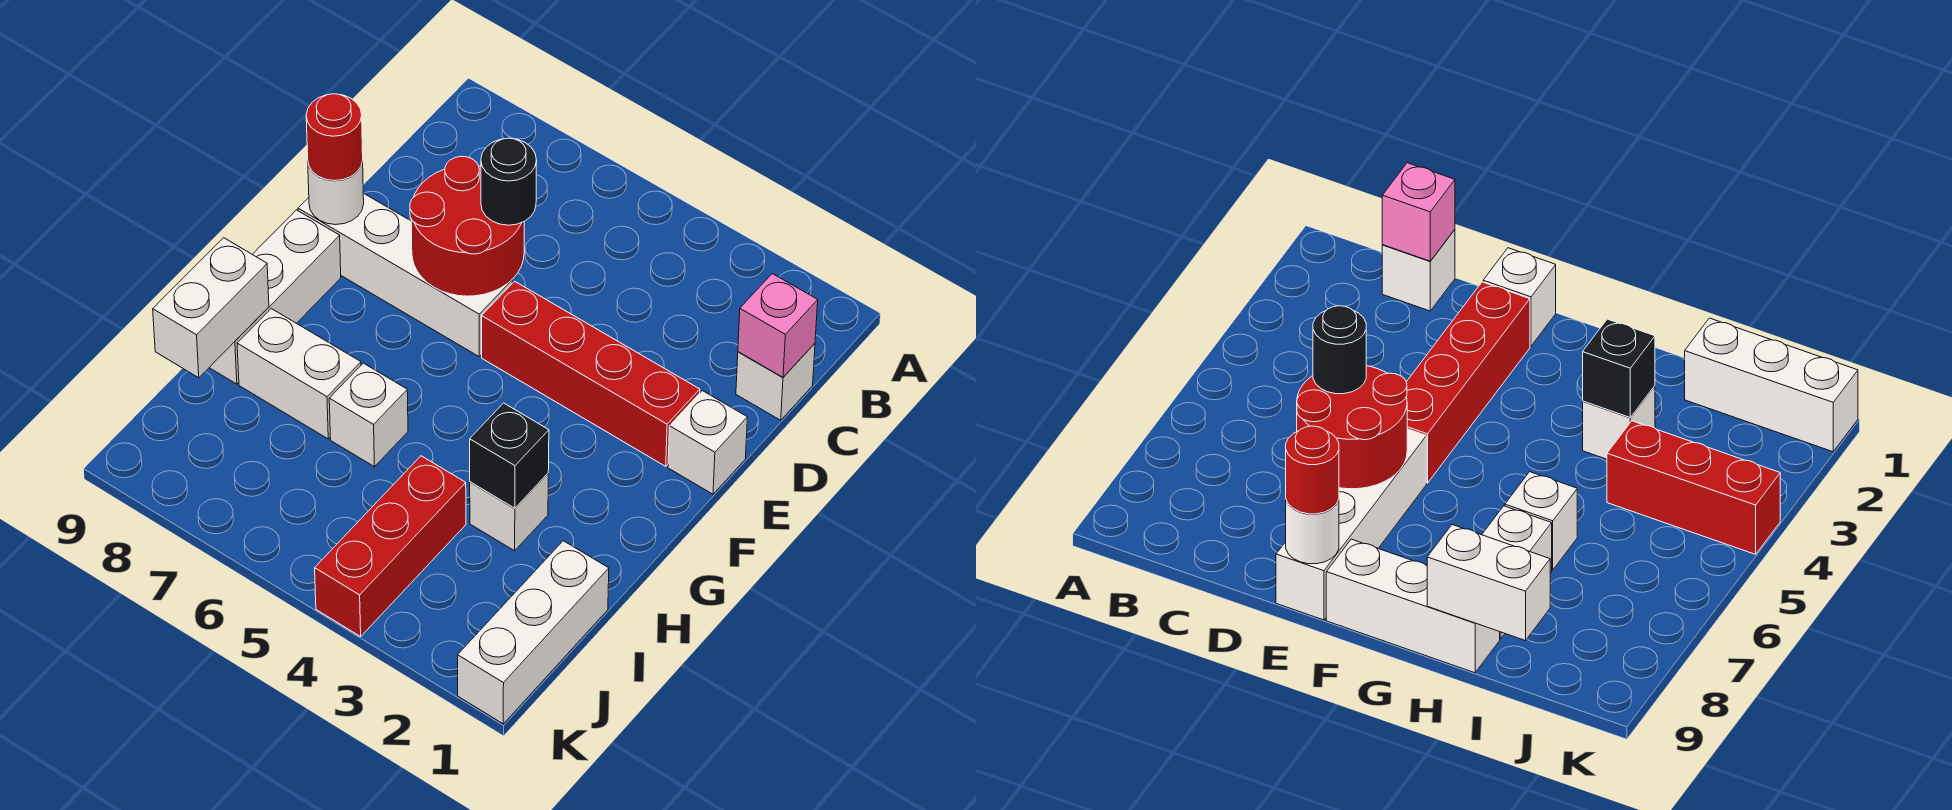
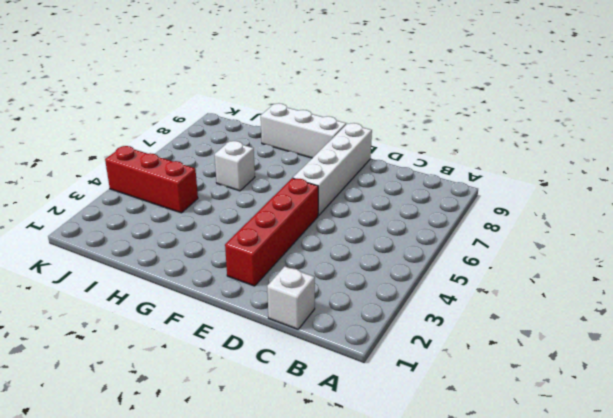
none -> white brick E1 level 1
none -> white brick H3 level 1
none -> white brick H7:H8 level 1

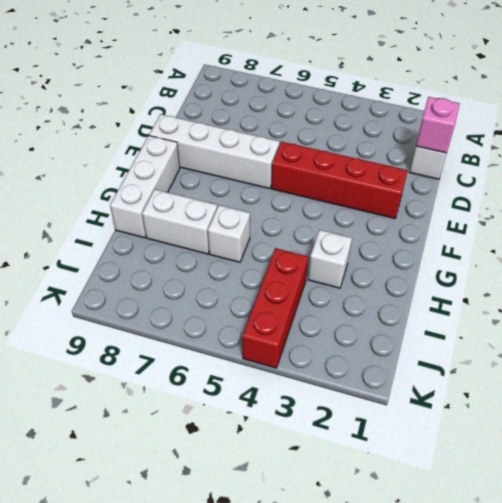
none -> white brick E1 level 1
none -> white brick I1:K1 level 1
none -> red round brick D6:E7 level 2

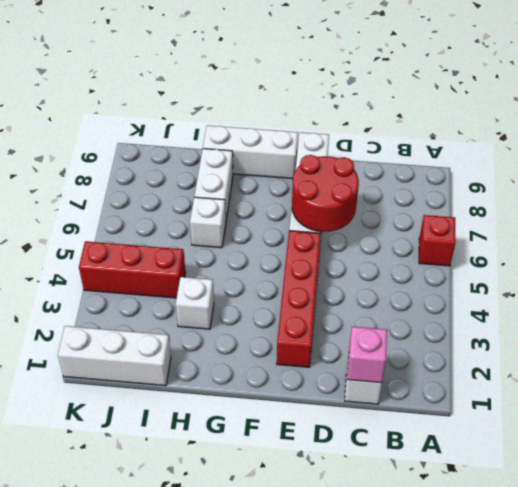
red brick A6 level 1 -> none
none -> white brick E1 level 1
none -> white round brick E9 level 2
none -> black brick H3 level 2

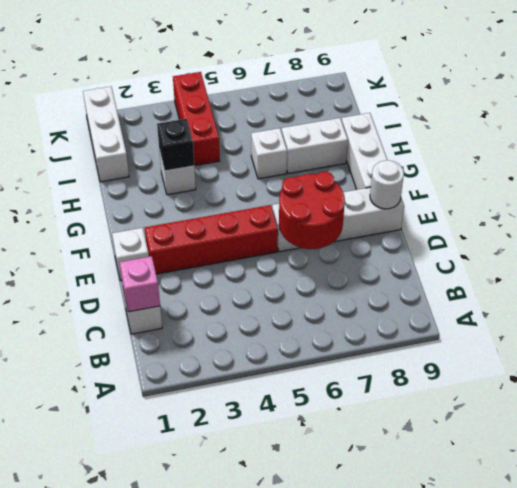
none -> white brick H9:I9 level 2
none -> black round brick D6 level 3
none -> red round brick E9 level 3

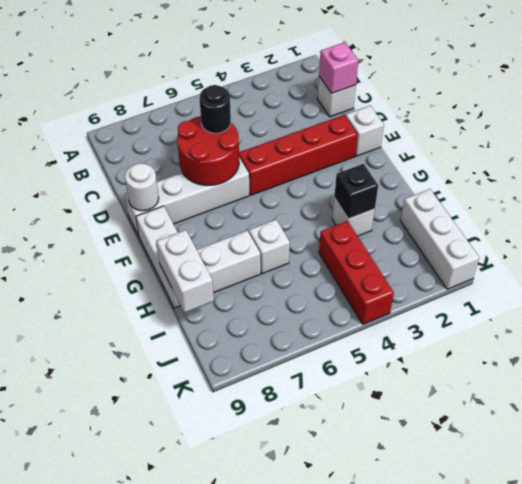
none -> red round brick E9 level 3

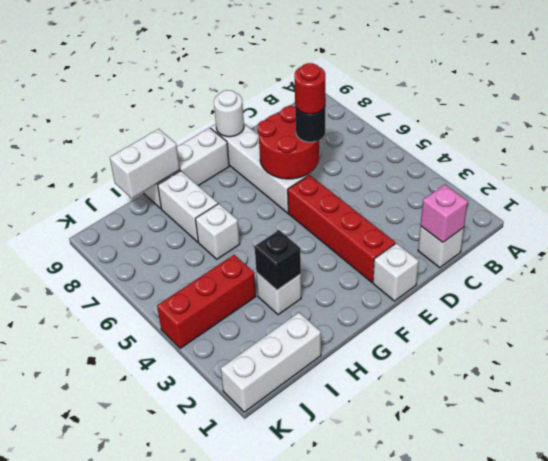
red round brick D6 level 4 -> red round brick E9 level 3

